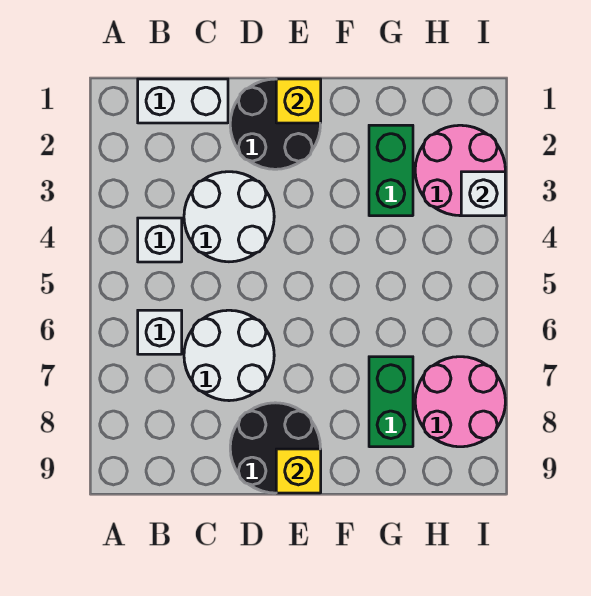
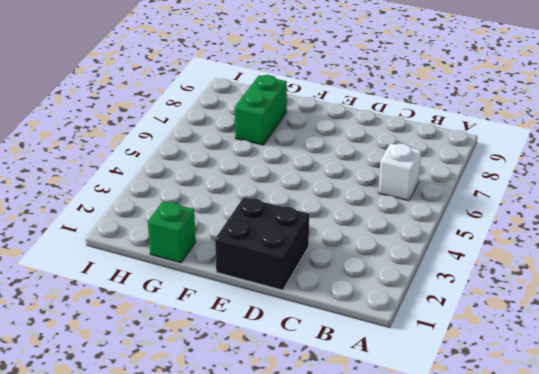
black brick D1:E2 level 1 -> black round brick D1:E2 level 1
green brick G1 level 1 -> none
none -> white brick B1:C1 level 1
none -> white brick B4 level 1
none -> white round brick C3:D4 level 1

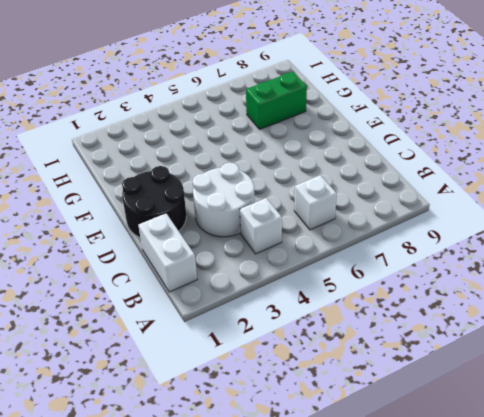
none -> white round brick C6:D7 level 1
none -> black round brick D8:E9 level 1
none -> green brick G2:G3 level 1

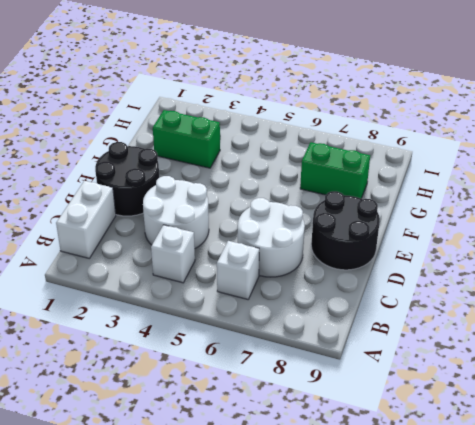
none -> pink round brick H2:I3 level 1
none -> pink round brick H7:I8 level 1
none -> yellow brick E1 level 2

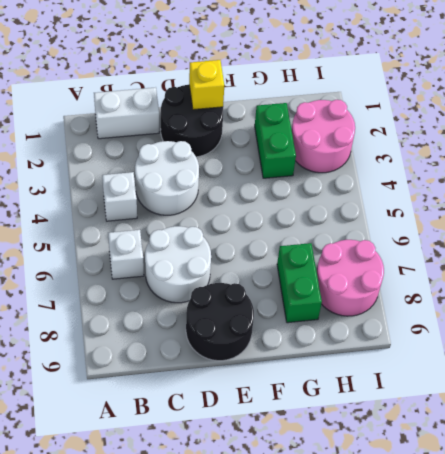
none -> yellow brick E9 level 2
none -> white brick I3 level 2

